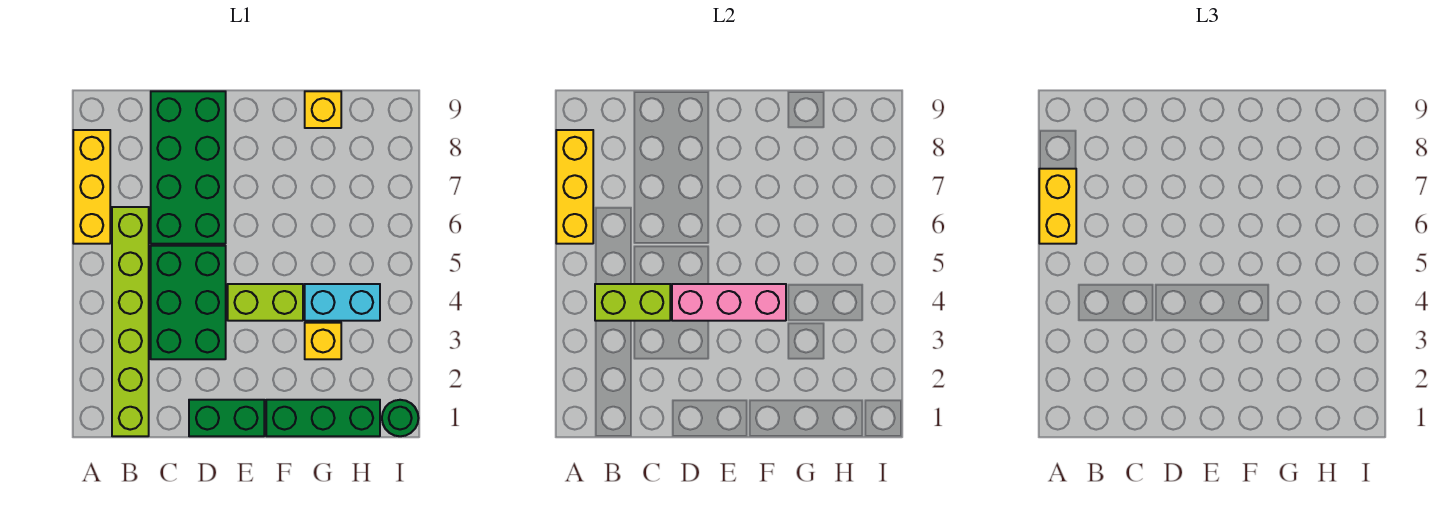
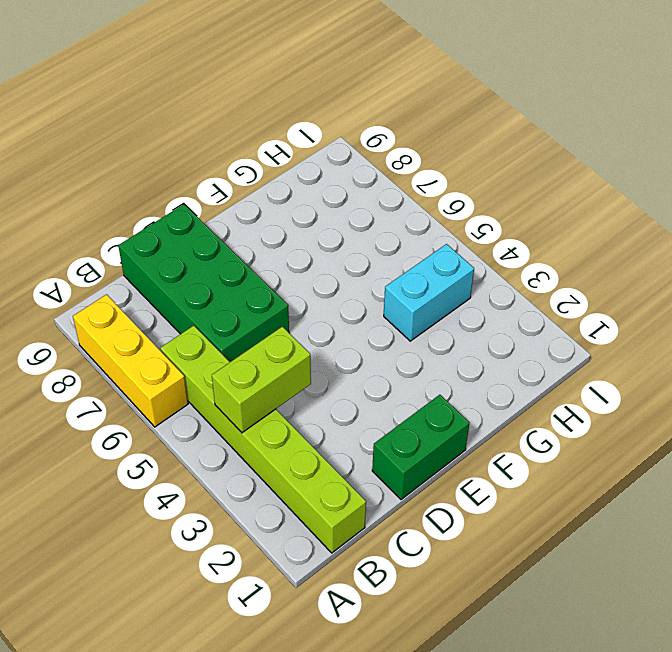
none -> green brick C3:D5 level 1
none -> lime brick E4:F4 level 1
none -> green brick F1:H1 level 1

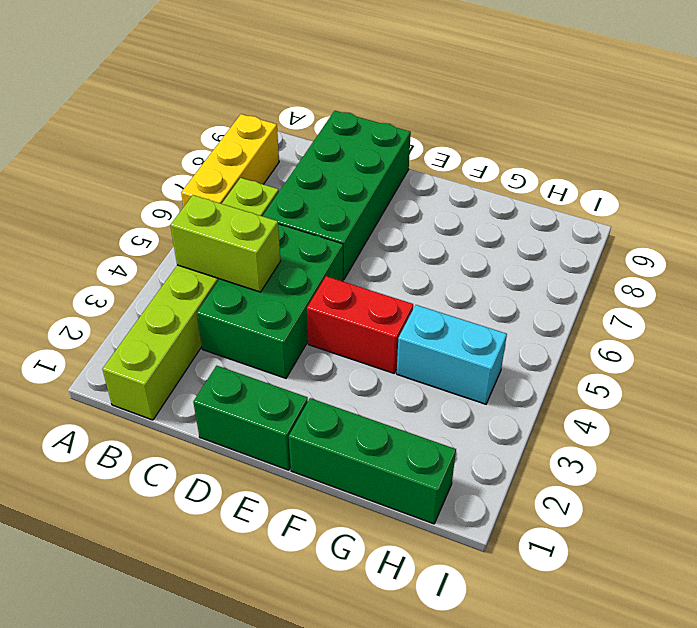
red brick E4:F4 level 1 -> lime brick E4:F4 level 1
none -> yellow brick G3 level 1
none -> yellow brick G9 level 1
none -> green round brick I1 level 1

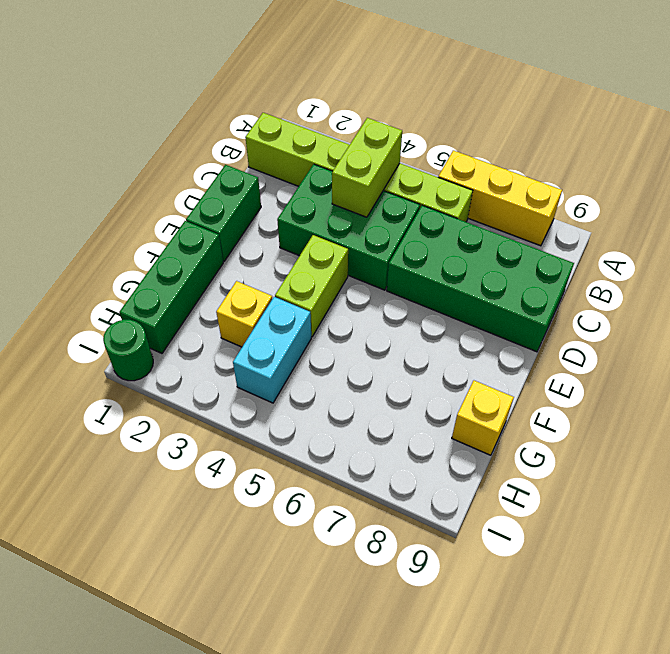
none -> yellow brick A6:A8 level 2
none -> pink brick D4:F4 level 2
none -> yellow brick A6:A7 level 3

